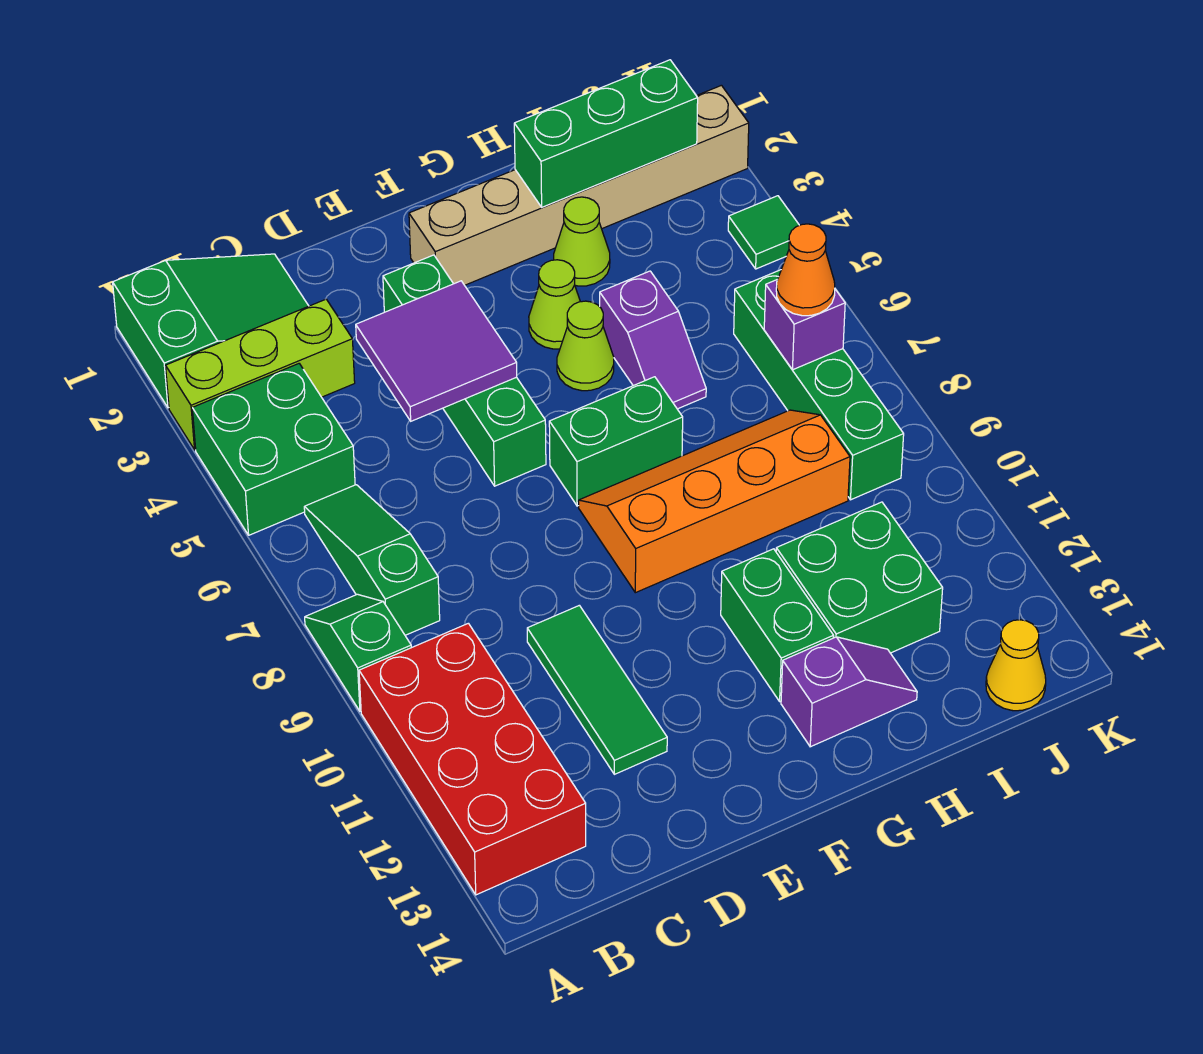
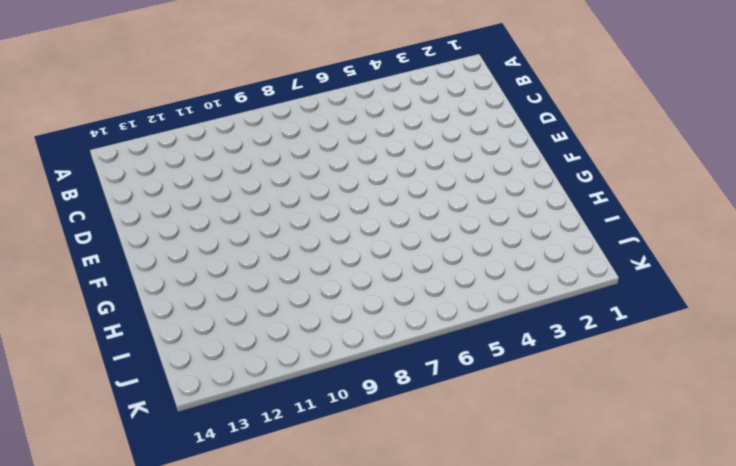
none -> green slope A1:C2 level 1 top A
none -> lime brick A3:C3 level 1
none -> green brick A4:B5 level 1

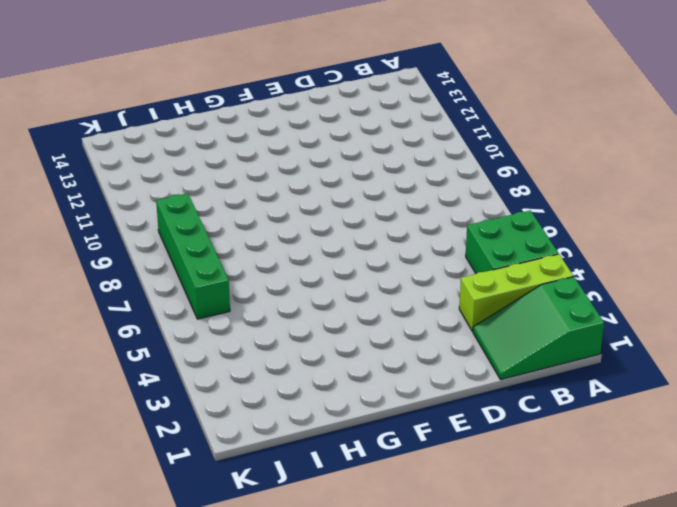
none -> green slope A8:A9 level 1 top 9
none -> red brick A10:B13 level 1
none -> green slope B6:B8 level 1 top 8

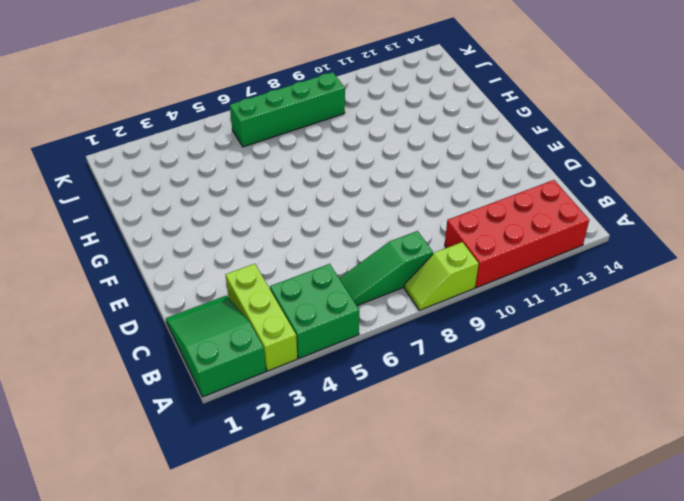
lime slope A8:A9 level 1 top 9 -> green slope A8:A9 level 1 top 9
none -> green tile D10:D12 level 1
none -> green brick E3:E6 level 1
none -> tan brick F2:K2 level 1

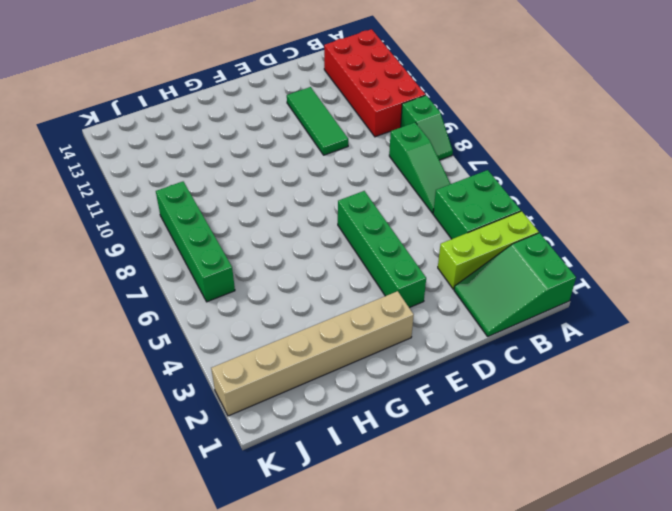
none -> green brick F7:G7 level 1
none -> orange slope F8:I9 level 1 top 9
none -> lime cone G4 level 1

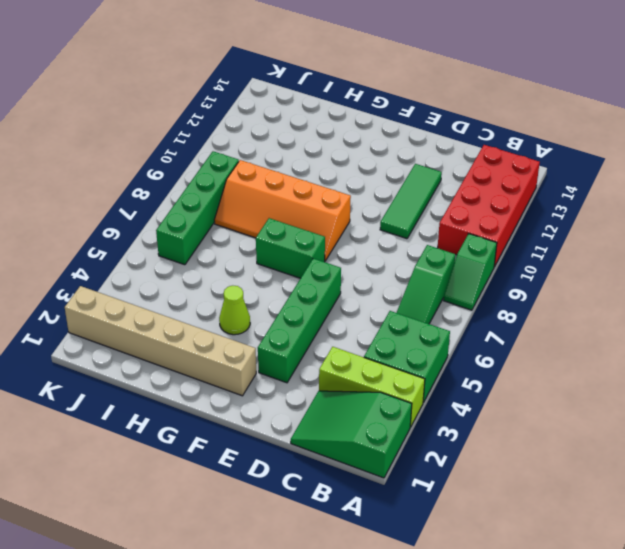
none -> lime cone G5 level 1
none -> green brick G11:G12 level 1
none -> purple slope G13:H13 level 1 top G

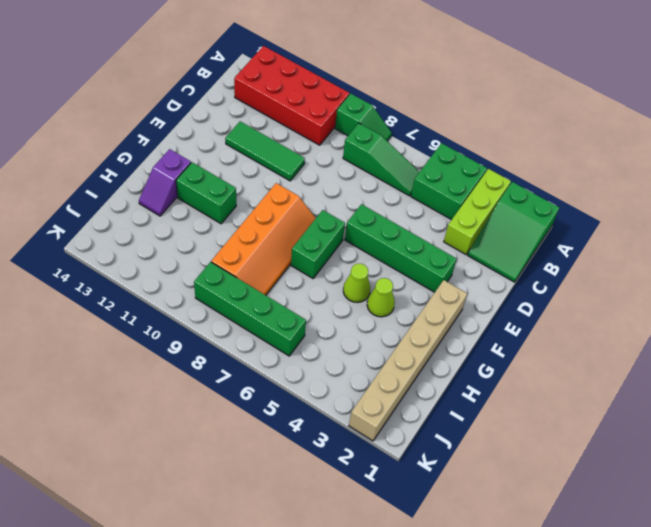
none -> lime cone H3 level 1
none -> purple slope H5:H6 level 1 top 5
none -> green brick H11:I12 level 1

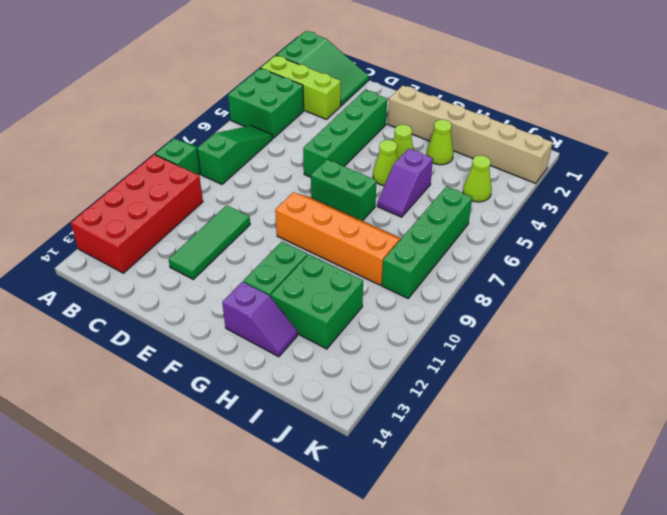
lime cone J4 level 1 -> none
none -> yellow cone J14 level 1
none -> green tile K4 level 1
none -> purple tile D4:E5 level 2

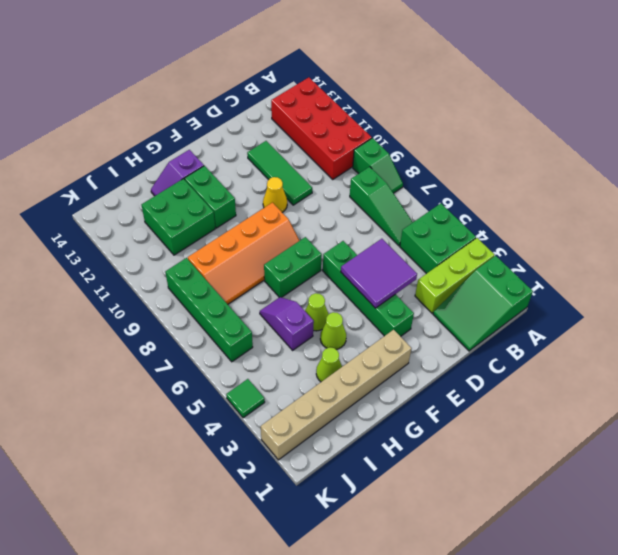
yellow cone E10 level 1 -> yellow cone J14 level 1
none -> green brick H2:J2 level 2
none -> purple brick J7 level 2
none -> orange cone J7 level 3

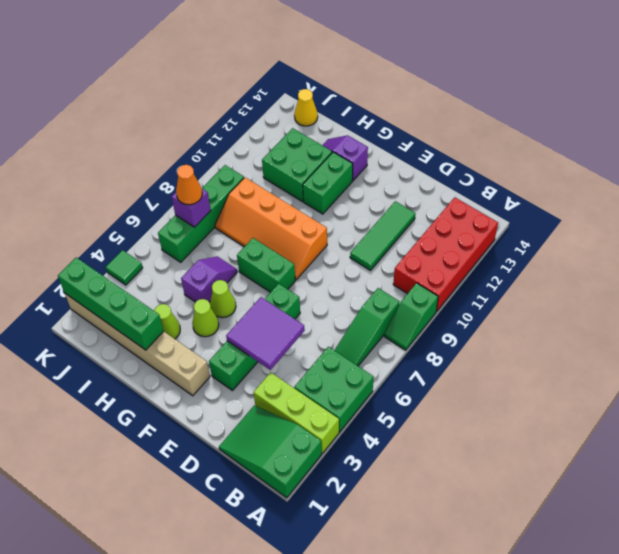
green brick H2:K2 level 2 -> green brick H2:J2 level 2

